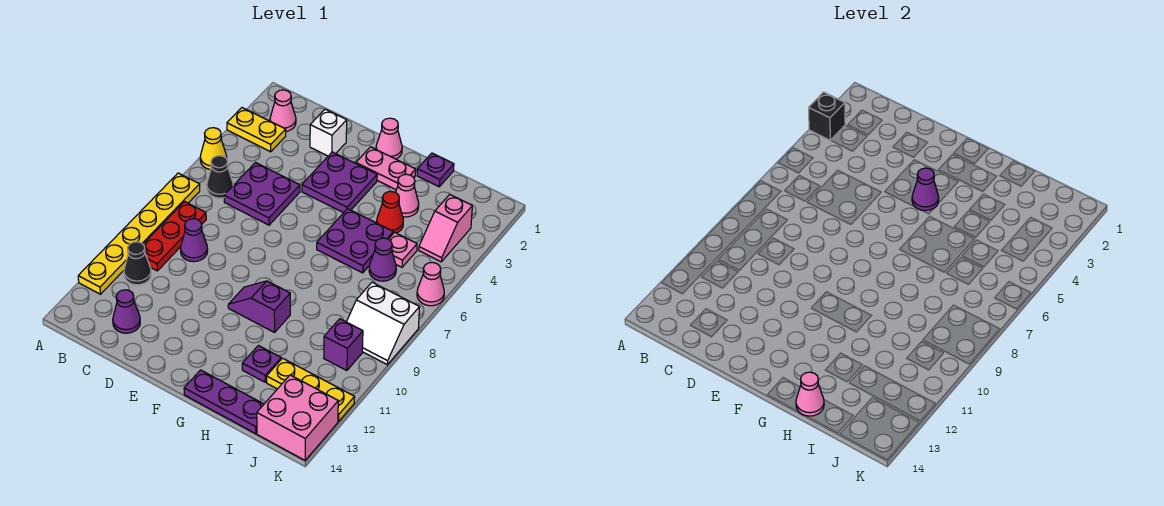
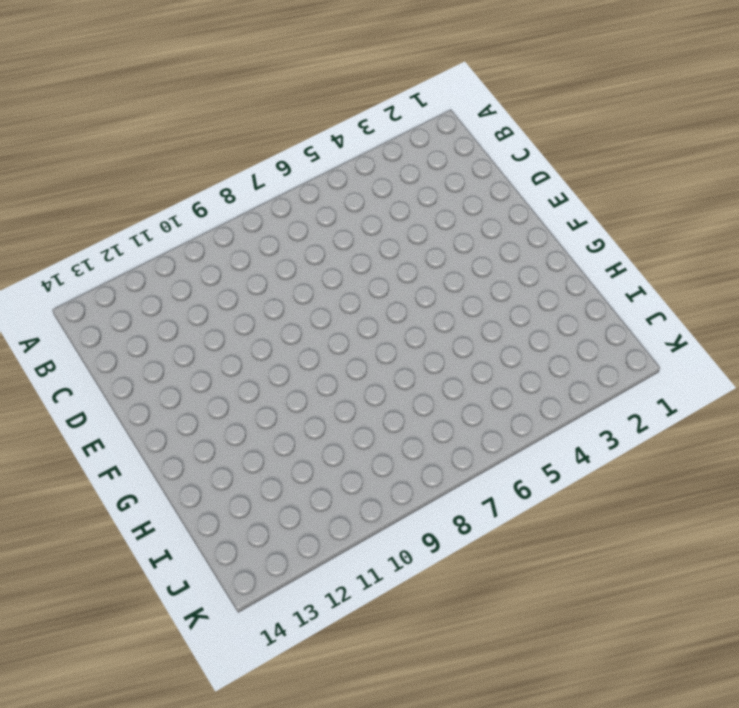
none -> yellow plate A3:B3 level 1
none -> yellow cone A5 level 1
none -> yellow plate A7:A12 level 1
none -> pink cone B2 level 1

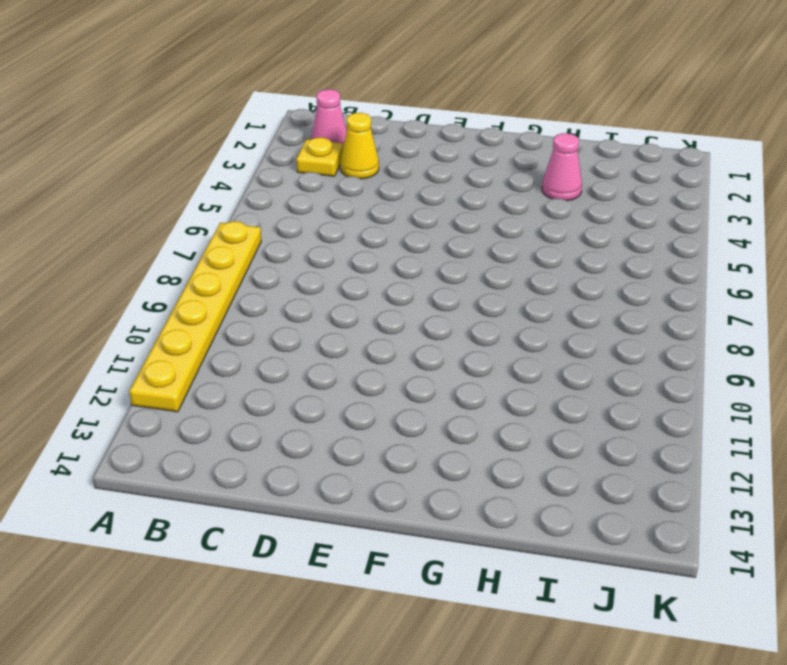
yellow plate B3 level 1 -> yellow plate A3:B3 level 1
yellow cone C3 level 1 -> yellow cone A5 level 1
none -> black cone B6 level 1
none -> red plate B8:B10 level 1
none -> black cone B11 level 1
none -> purple plate C5:D6 level 1

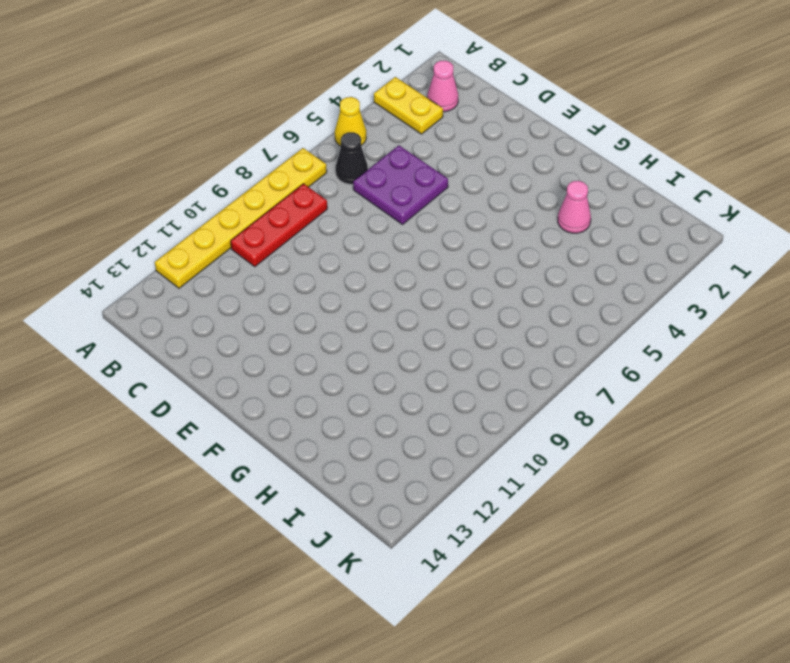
none -> black cone B11 level 1
none -> purple cone C9 level 1
none -> purple cone C13 level 1
none -> white brick D2 level 1

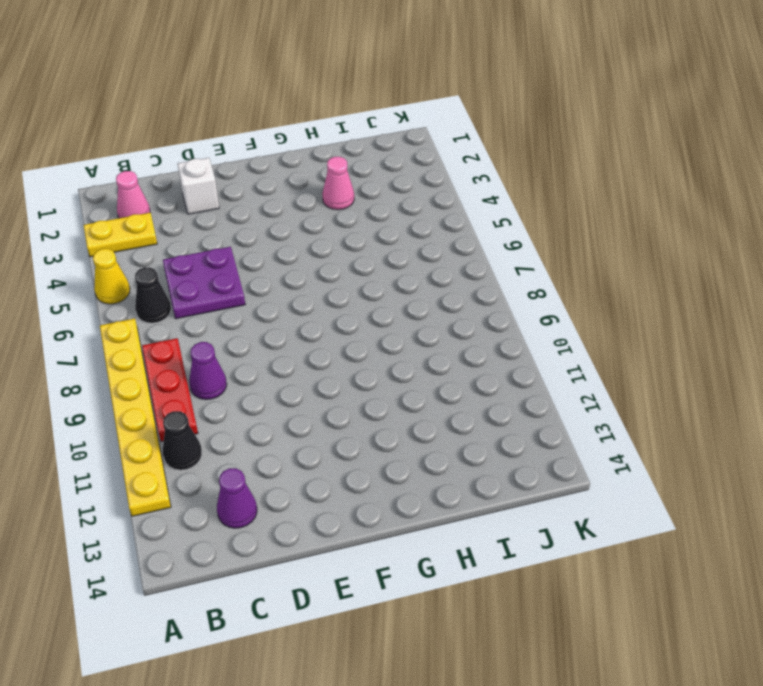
none -> purple plate E3:F4 level 1
none -> pink cone F1 level 1
none -> pink plate F2:G2 level 1
none -> purple slope F10:G10 level 1 top G

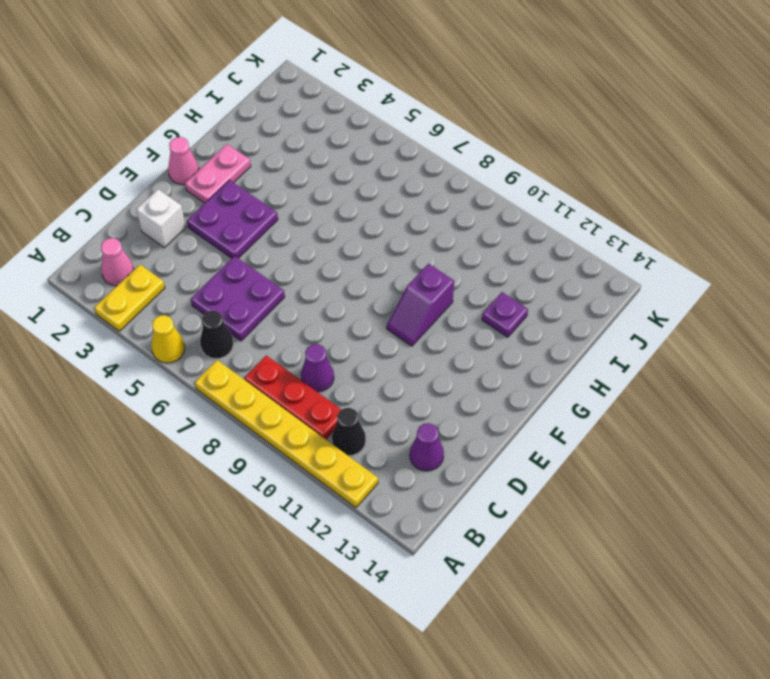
none -> purple plate G5:H6 level 1
none -> purple plate G14:I14 level 1
none -> purple plate H1 level 1
none -> pink cone H3 level 1

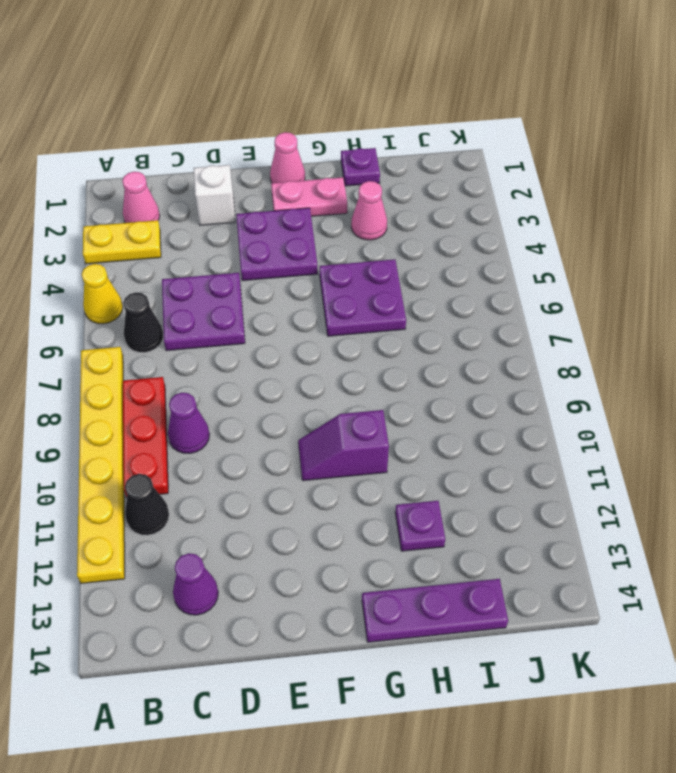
none -> red cone H4 level 1
none -> pink plate I5 level 1
none -> purple cone I6 level 1
none -> yellow plate I12:K12 level 1

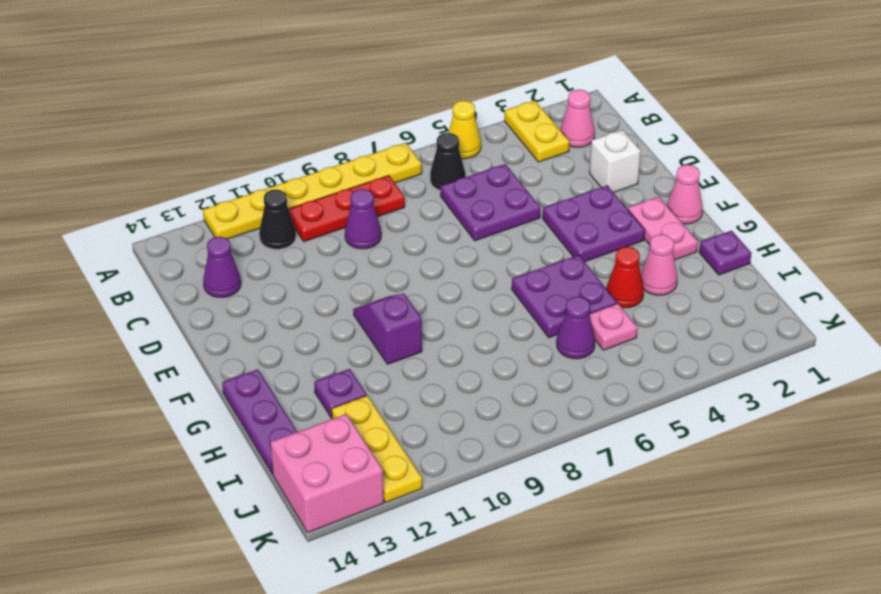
none -> pink slope J3:J4 level 1 top 3
none -> white slope J8:K9 level 1 top 8
none -> purple brick J10 level 1
none -> pink cone K6 level 1

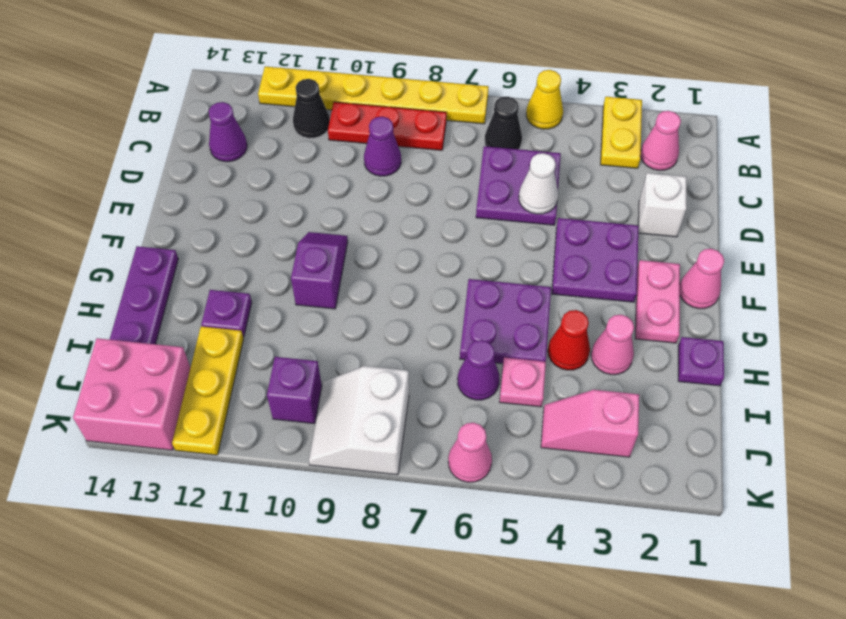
white cone D5 level 2 -> none
none -> black brick A3 level 2
none -> purple cone F4 level 2
none -> pink cone H14 level 2

